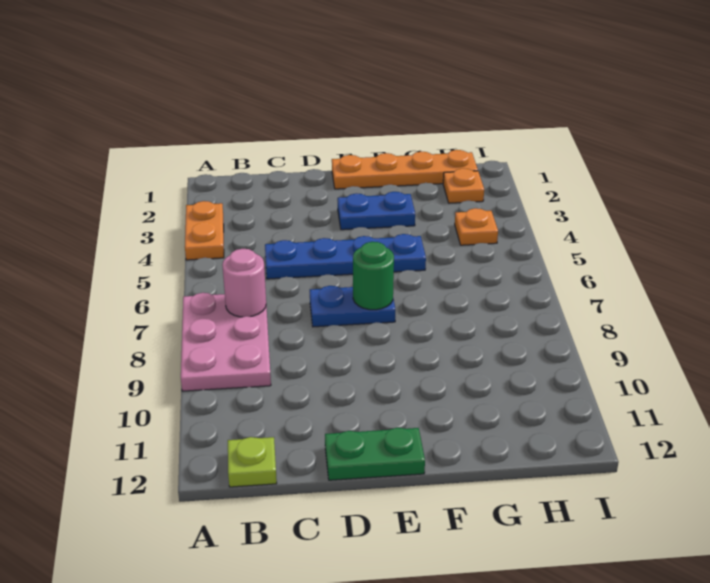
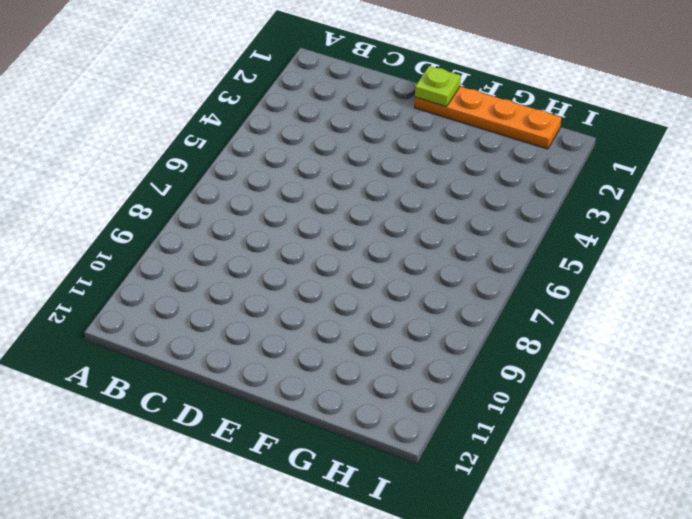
lime plate E1 level 2 -> lime plate B12 level 1
none -> orange plate A3:A4 level 1
none -> pink plate A7:B9 level 1
none -> blue plate C5:F5 level 1

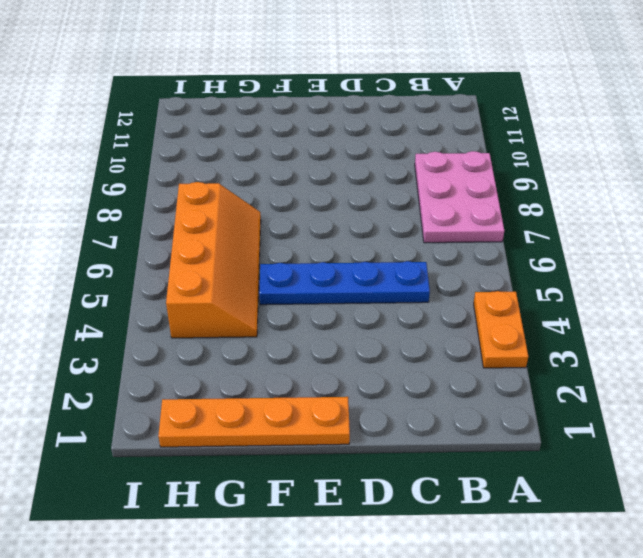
orange slope G4:H7 level 1 top H -> orange plate H4 level 1
none -> lime plate B12 level 1
none -> blue plate D7:E7 level 1
none -> green plate D12:E12 level 1

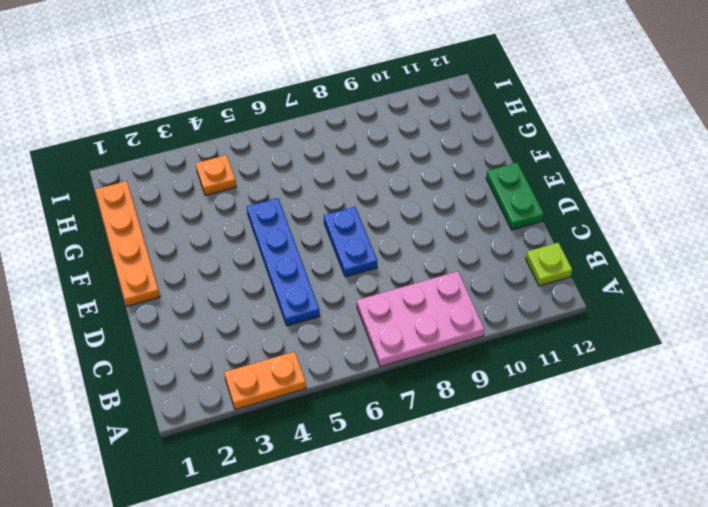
none -> blue plate E3:F3 level 1
none -> orange plate H2 level 1
none -> pink round brick B7 level 2

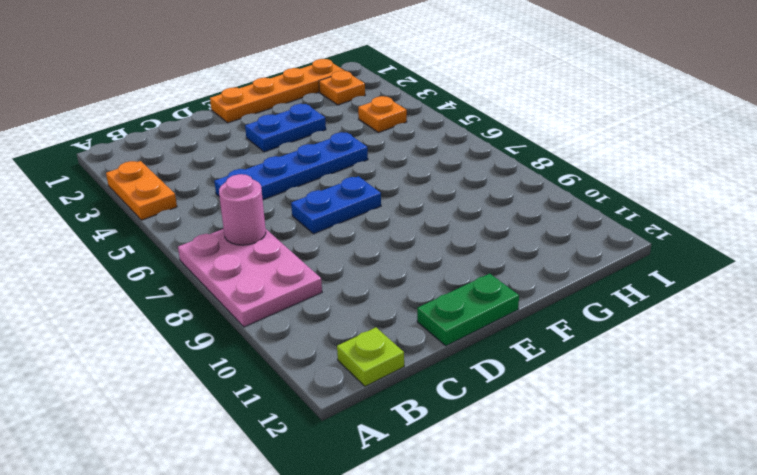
none -> green round brick E7 level 2

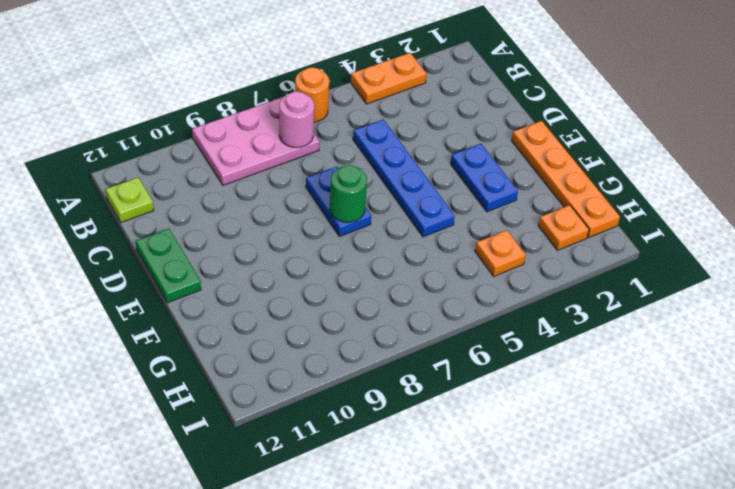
orange round brick A6 level 1 -> none

